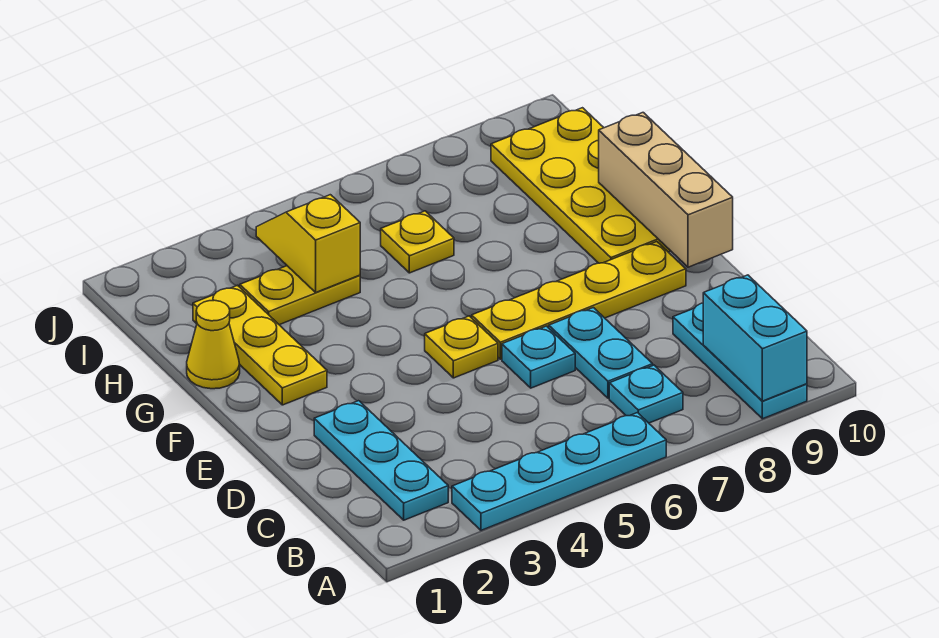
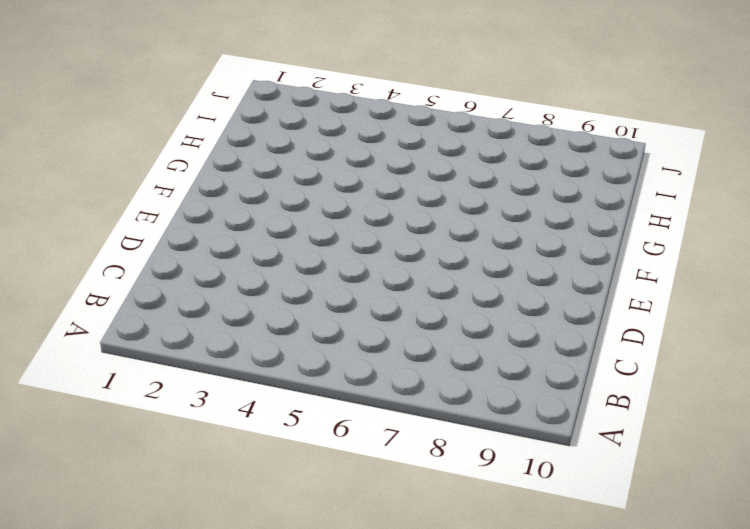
none -> cyan plate A3:A6 level 1
none -> cyan plate A9:C9 level 1
none -> cyan plate B2:D2 level 1

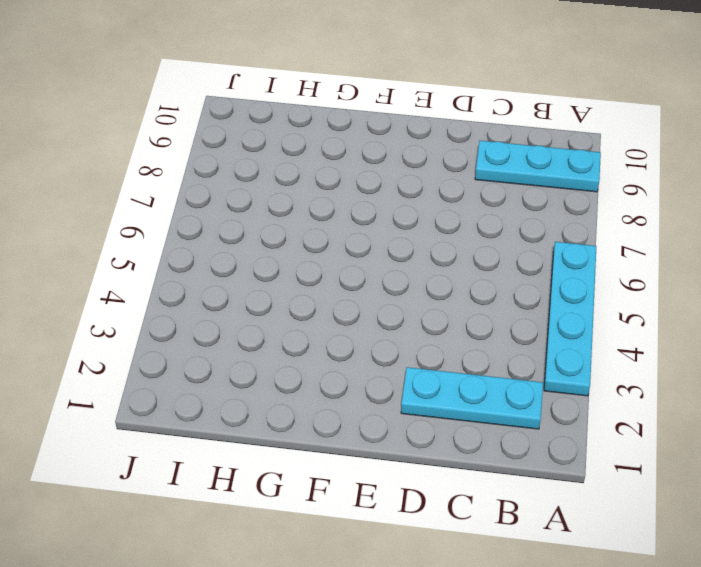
none -> cyan plate B7 level 1
none -> cyan plate C7:D7 level 1
none -> cyan plate D6 level 1

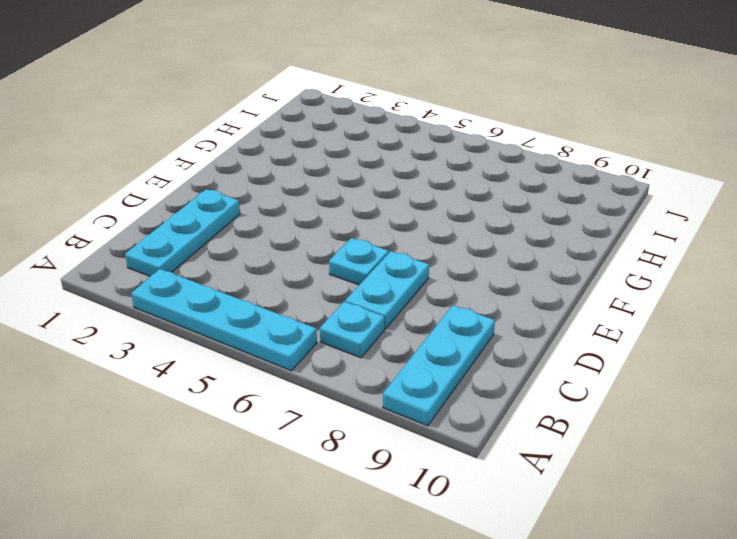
none -> yellow plate E5 level 1
none -> yellow plate E6:E9 level 1
none -> yellow plate F2:H2 level 1

